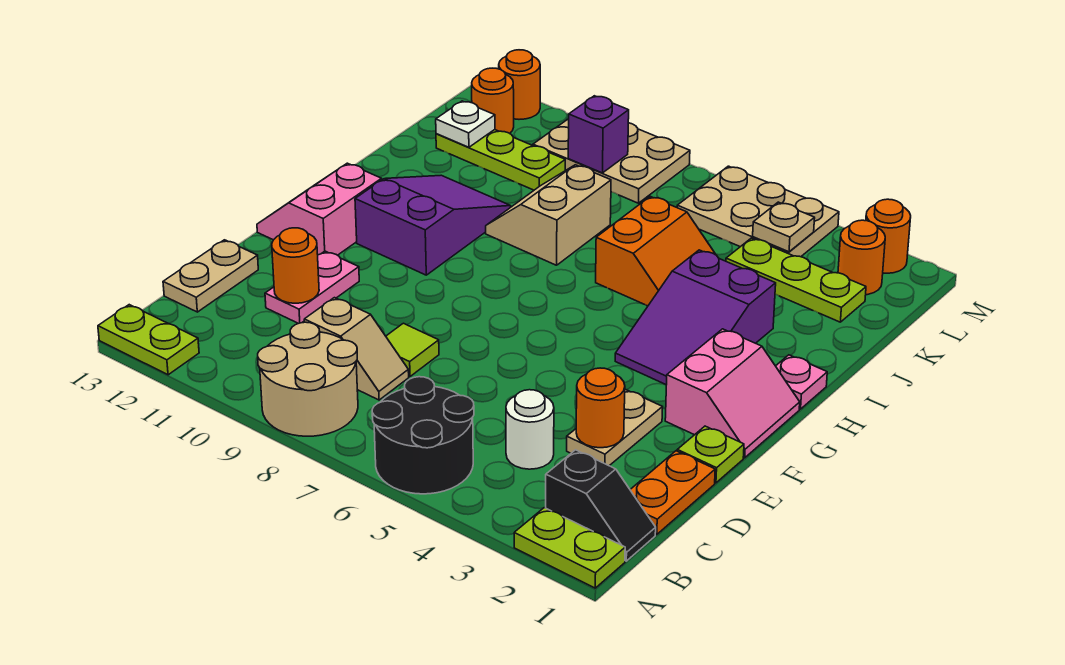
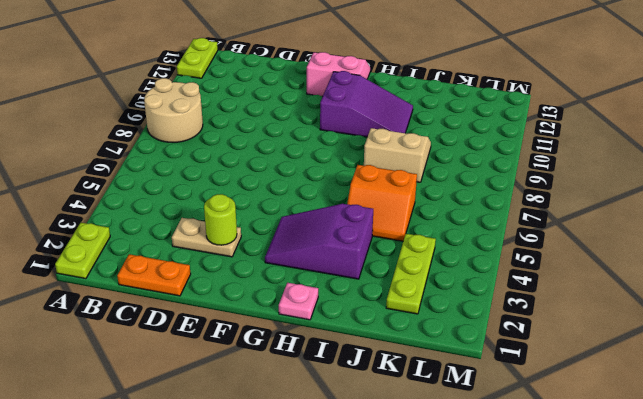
lime round brick E3 level 2 -> none
none -> black round brick A5:B6 level 1
none -> black slope B1:B2 level 1 top 2
none -> white round brick C4 level 1
none -> tan slope C8:C9 level 1 top 9

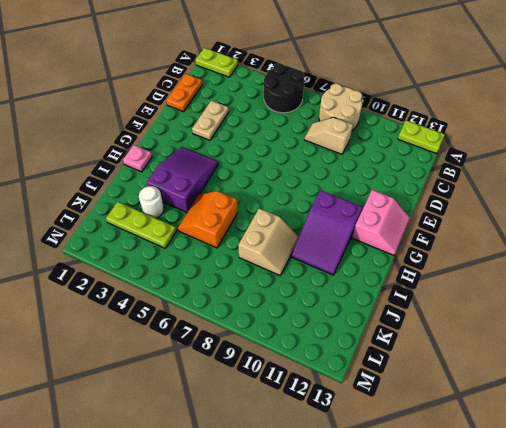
white round brick J3 level 1 -> white round brick C4 level 1
none -> black slope B1:B2 level 1 top 2
none -> tan plate C13:D13 level 1
none -> lime tile D8 level 1
none -> pink plate D11:E11 level 1

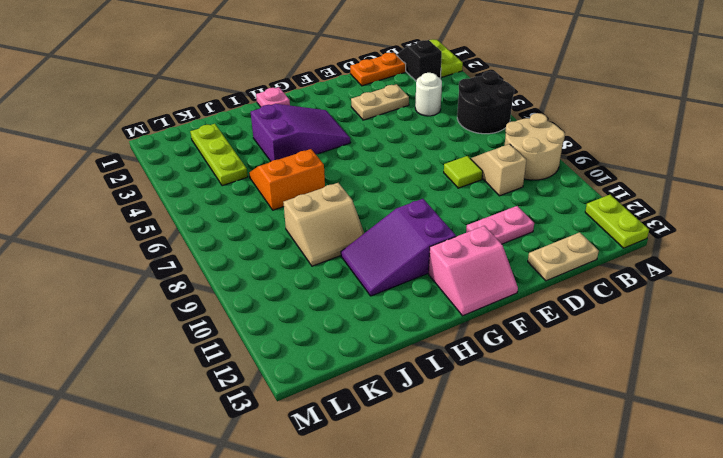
none -> lime plate E1 level 1
none -> pink slope F1:G2 level 1 top 2
none -> lime plate K10:K12 level 1
none -> orange round brick L2 level 1

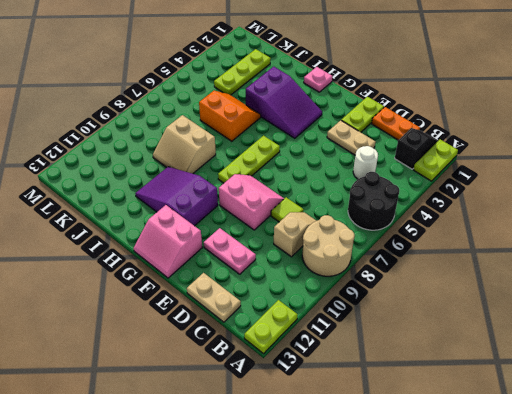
lime plate E1:E2 level 1 -> lime plate E1 level 1
pink slope E8:F9 level 1 top 9 -> pink slope F1:G2 level 1 top 2
lime plate G6:G8 level 1 -> lime plate K10:K12 level 1
none -> orange round brick L2 level 1
none -> tan plate L4:M6 level 1
none -> tan plate L8:M10 level 1
none -> orange round brick L12 level 1

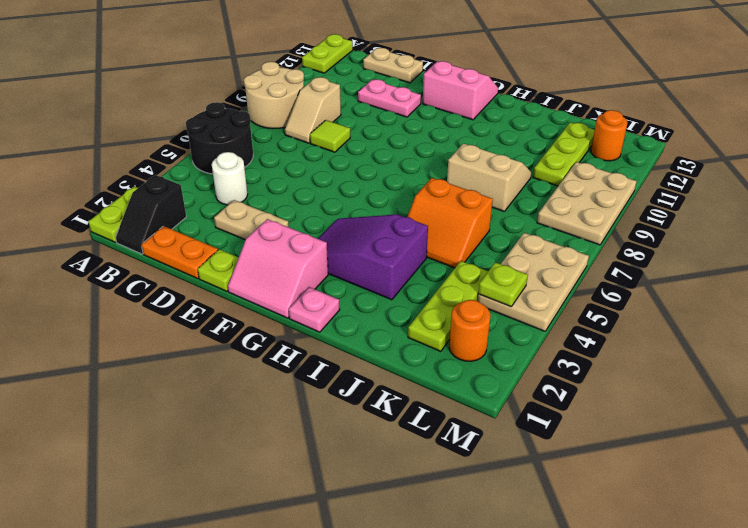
lime plate L4 level 2 -> tan plate L4 level 2
none -> purple slope G10:I11 level 1 top G
none -> orange round brick M2 level 1
none -> orange round brick M12 level 1
none -> orange round brick D3 level 2

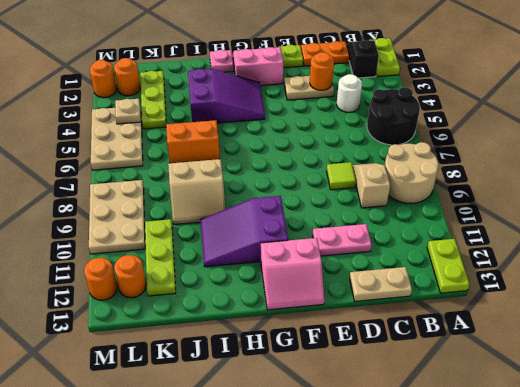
none -> orange round brick D11 level 2
none -> white plate K12 level 2
none -> purple brick L9 level 2

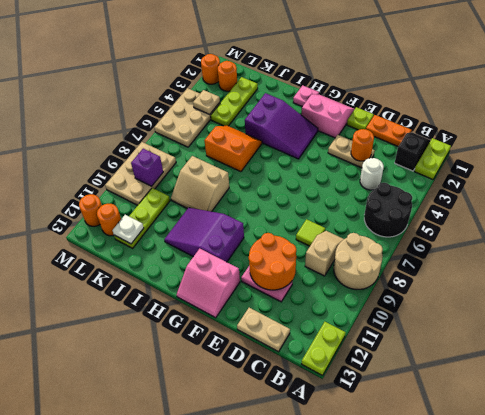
orange round brick D10:E11 level 2 -> orange round brick D11 level 2

